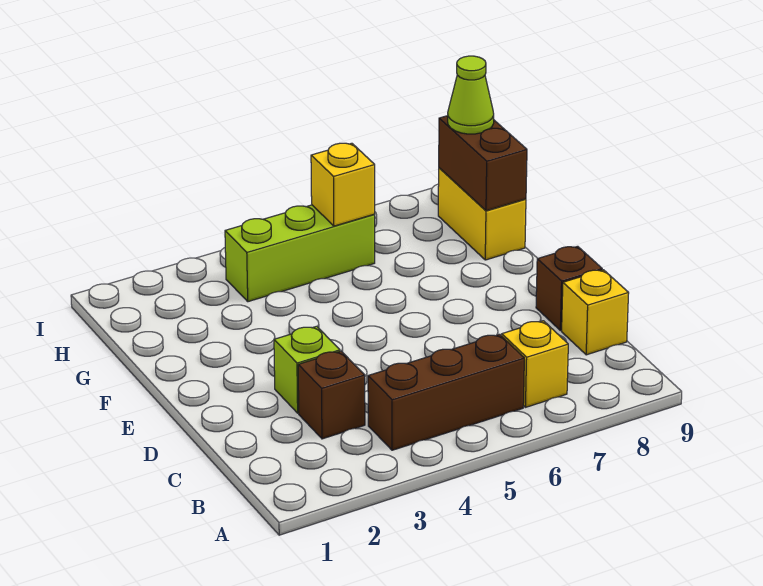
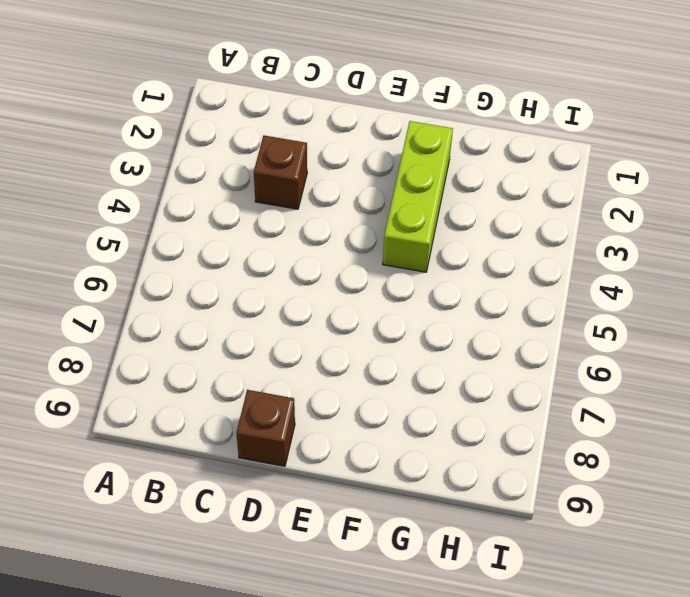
lime brick F2:F4 level 1 -> lime brick H4:H6 level 1
none -> brown brick B4:B6 level 1
none -> yellow brick B7 level 1

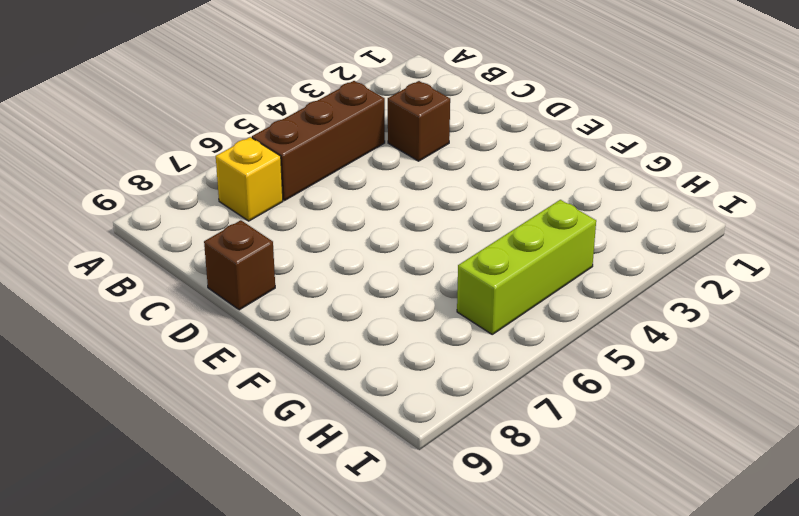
none -> yellow brick C9 level 1
none -> lime brick D3 level 1

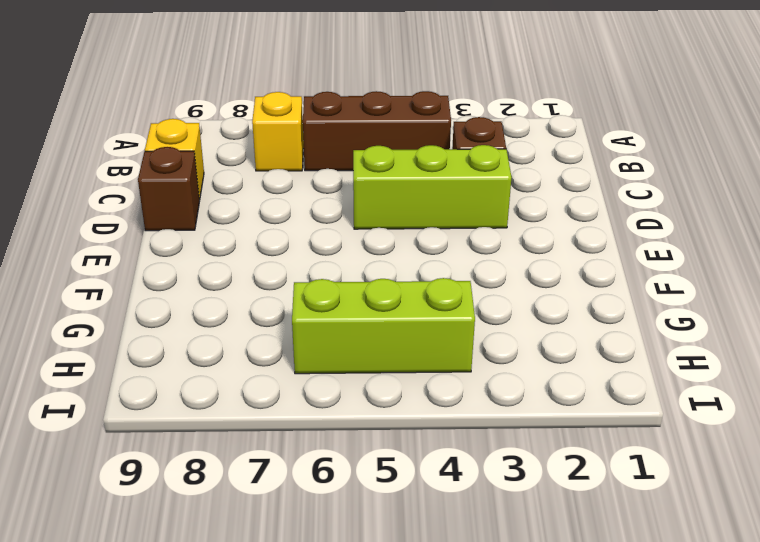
lime brick D3:D5 level 1 -> lime brick D3 level 1
none -> yellow brick G9:H9 level 1
none -> brown brick G9:H9 level 2

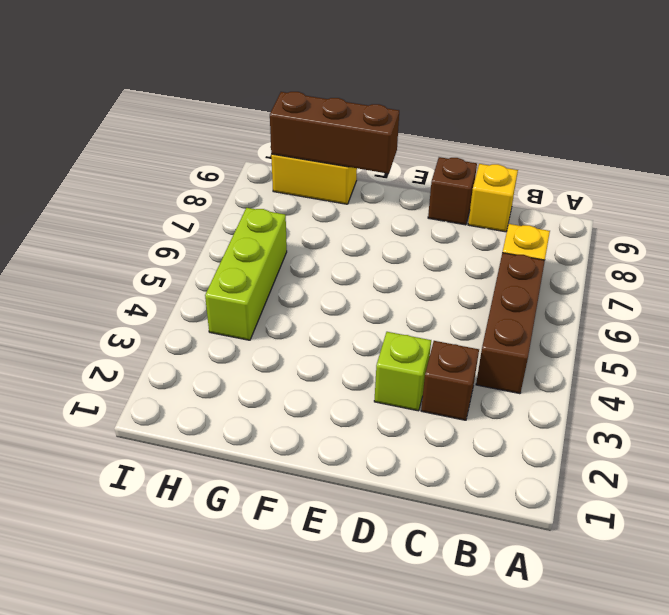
brown brick F9:H9 level 2 -> brown brick G9:H9 level 2
none -> yellow brick H6 level 2
none -> lime cone H9 level 3

